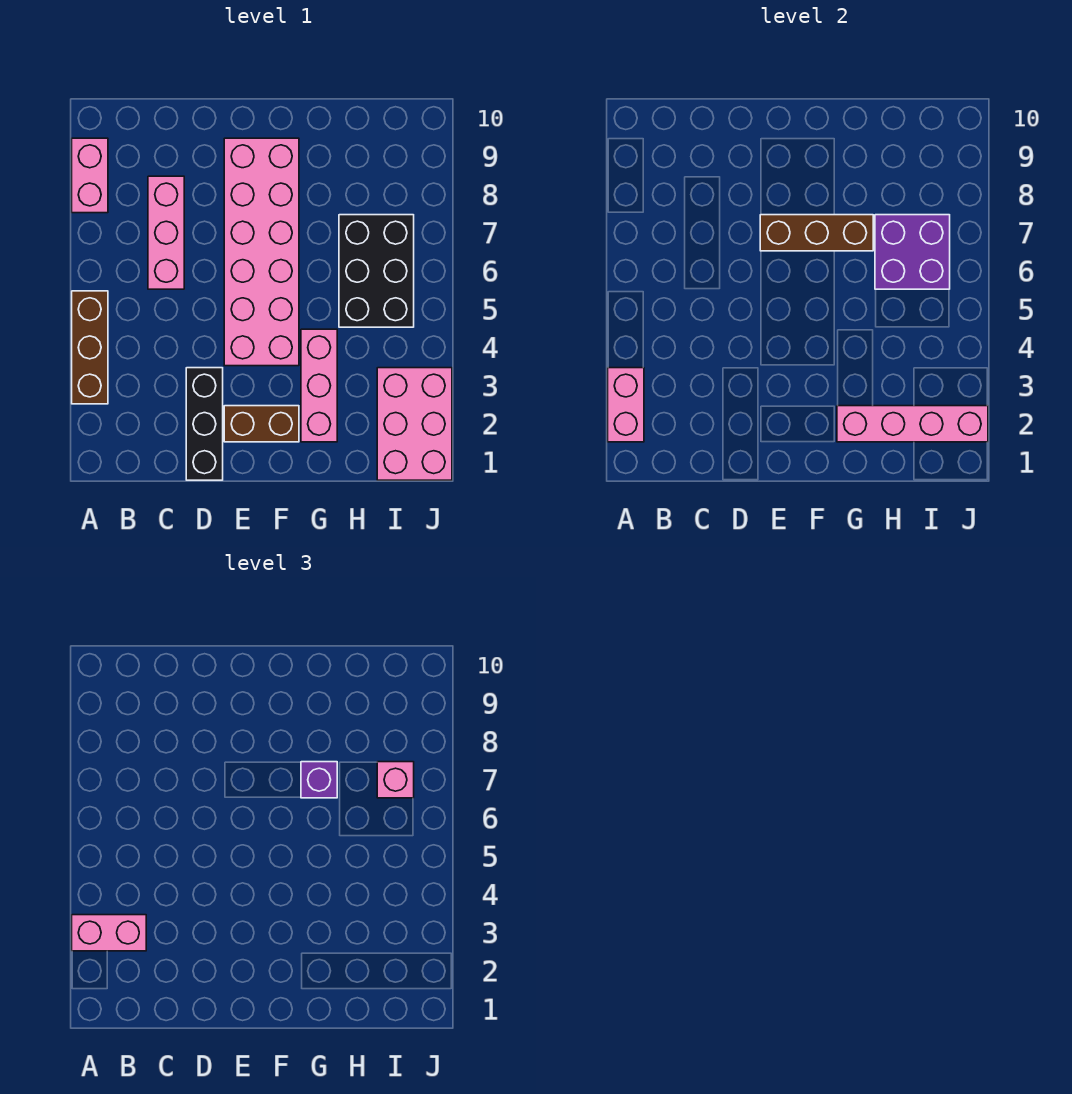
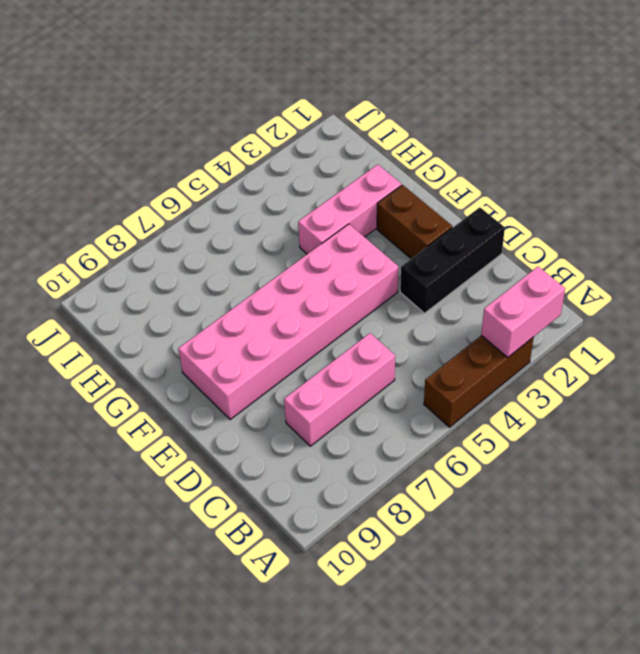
none -> pink brick A8:A9 level 1
none -> black brick H5:I7 level 1
none -> pink brick I1:J3 level 1

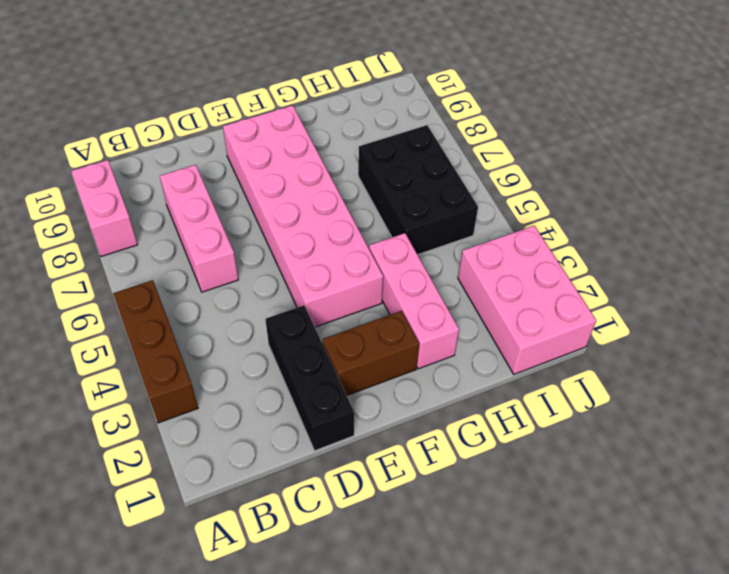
none -> pink brick A2:A3 level 2
none -> brown brick E7:G7 level 2
none -> pink brick G2:J2 level 2

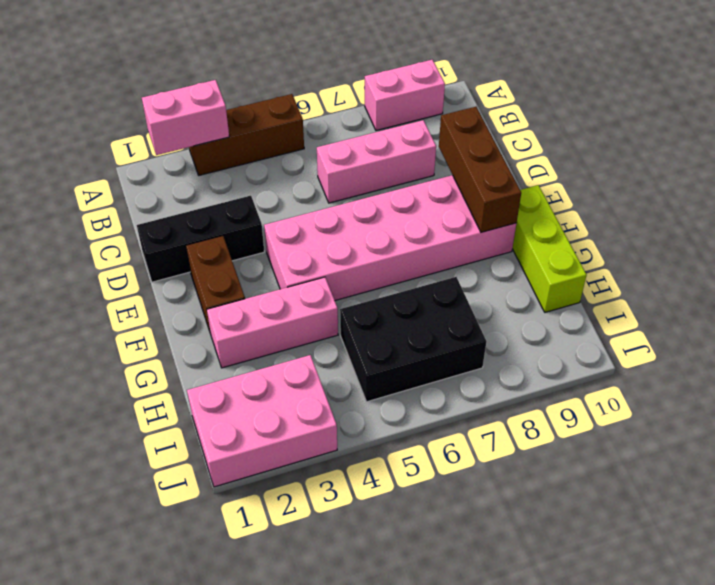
brown brick D9:F9 level 2 -> brown brick E7:G7 level 2
lime brick F10:H10 level 1 -> none
none -> pink brick G2:J2 level 2
none -> purple brick H6:I7 level 2
none -> pink brick A3:B3 level 3

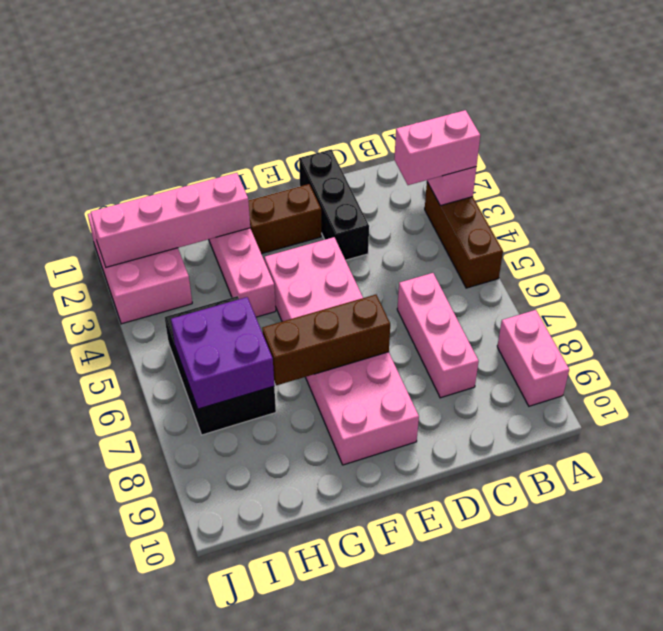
none -> purple brick G7 level 3
none -> pink brick I7 level 3

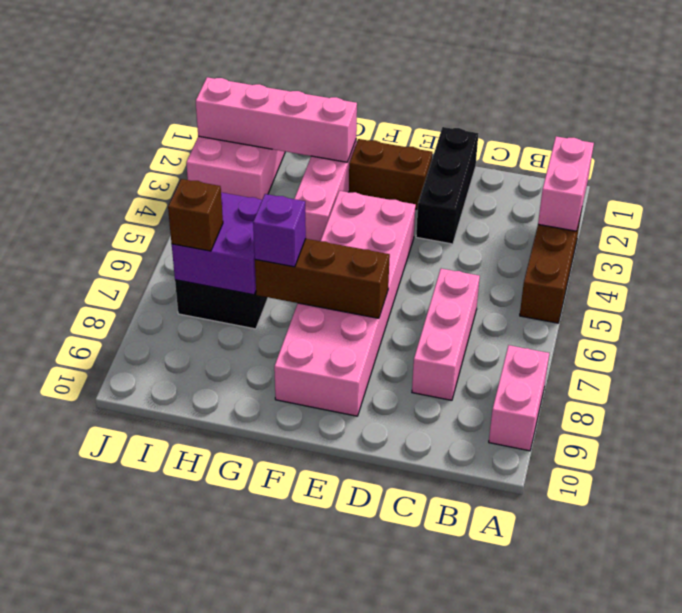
brown brick I7 level 3 -> pink brick I7 level 3
none -> pink brick A3:B3 level 3

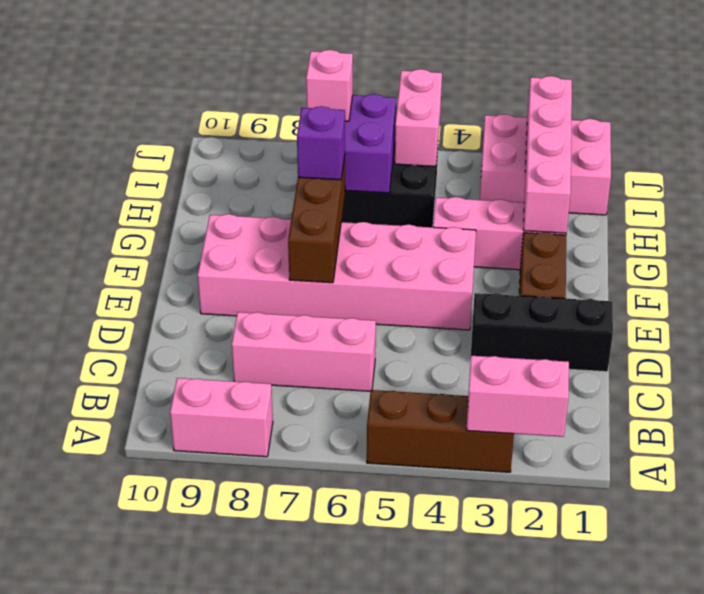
pink brick I5:J5 level 2 -> pink brick A3:B3 level 3

